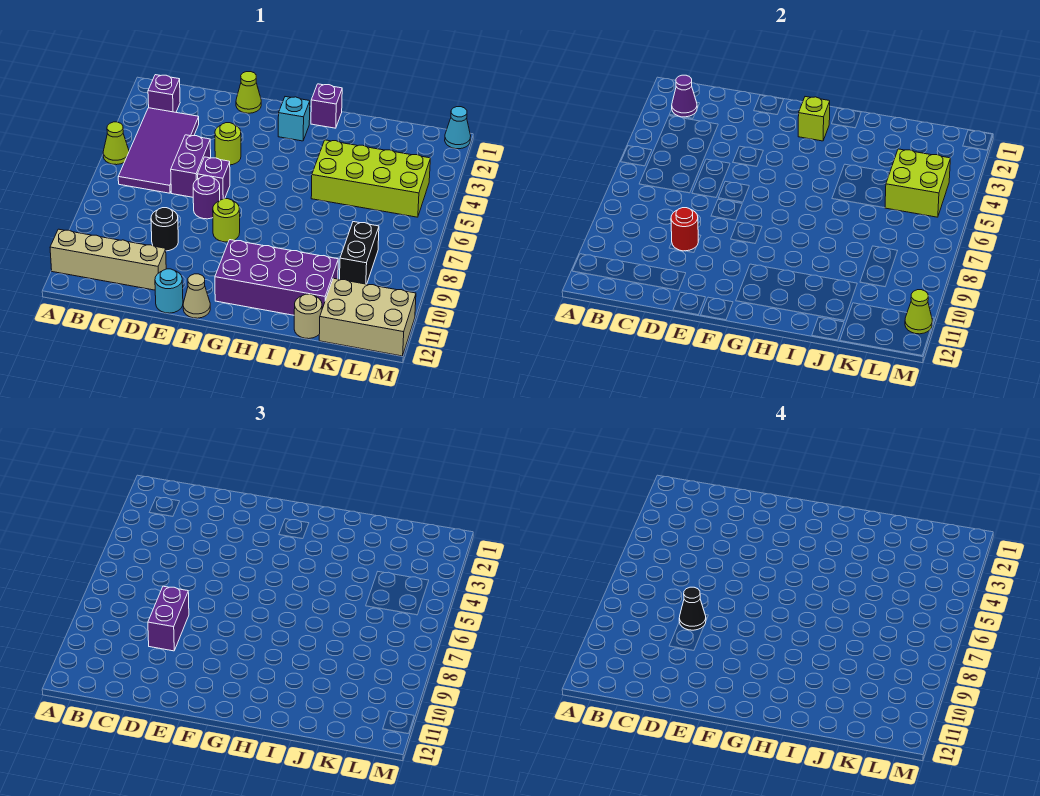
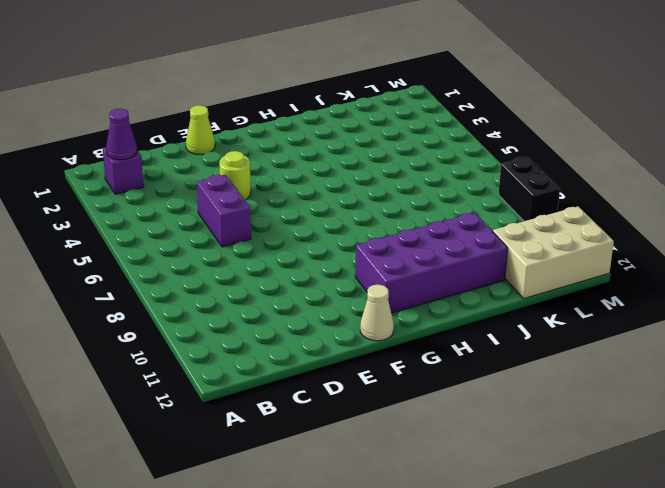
black brick M8:M9 level 1 -> black brick K8:K9 level 1
none -> lime cone A5 level 1
none -> tan brick A11:D11 level 1
none -> purple tile B3:C6 level 1

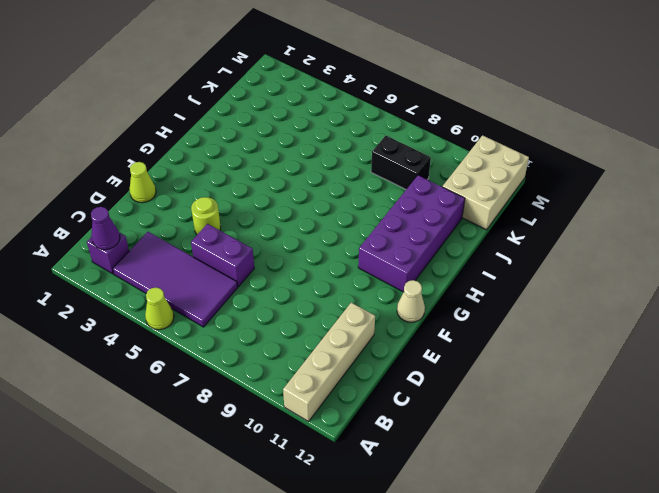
none -> black round brick D9 level 1
none -> purple brick E6 level 1
none -> purple round brick E7 level 1

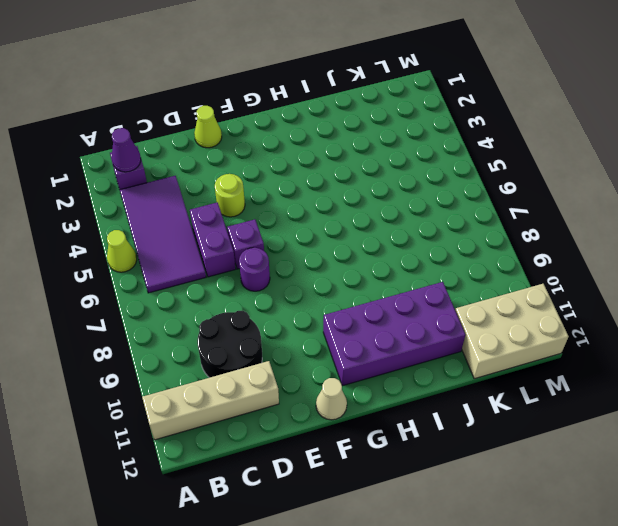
black round brick C9:D10 level 1 -> black round brick D9 level 1
none -> cyan round brick E12 level 1
none -> lime round brick F8 level 1
none -> cyan brick G2 level 1

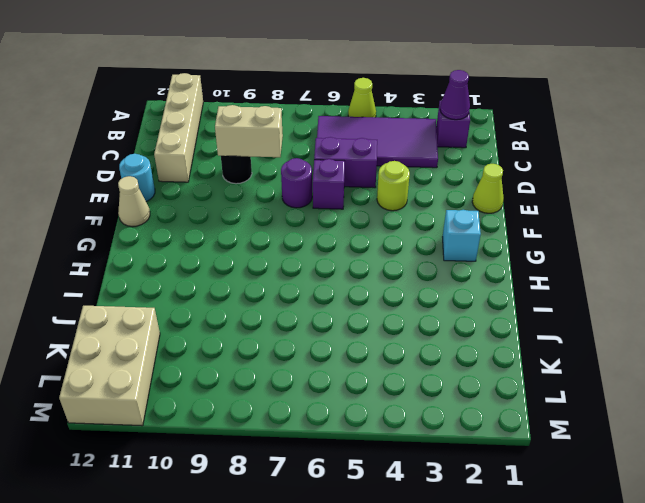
tan brick D8:D9 level 2 -> red round brick D9 level 2
none -> lime round brick F8 level 1
none -> purple brick G10:J11 level 1
none -> purple brick H1 level 1

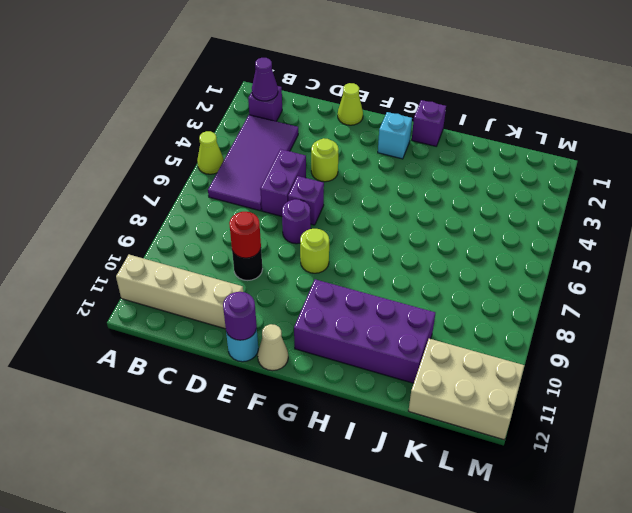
purple round brick E12 level 2 -> none
none -> lime brick I4:L5 level 1
none -> tan round brick J12 level 1
none -> black brick K8:K9 level 1

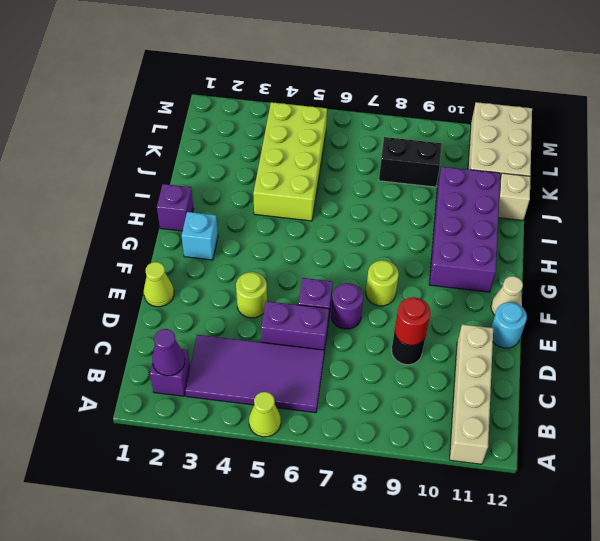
tan brick J12 level 1 -> tan round brick J12 level 1
none -> cyan cone M1 level 1
none -> lime brick G2 level 2
none -> lime brick K4:L5 level 2

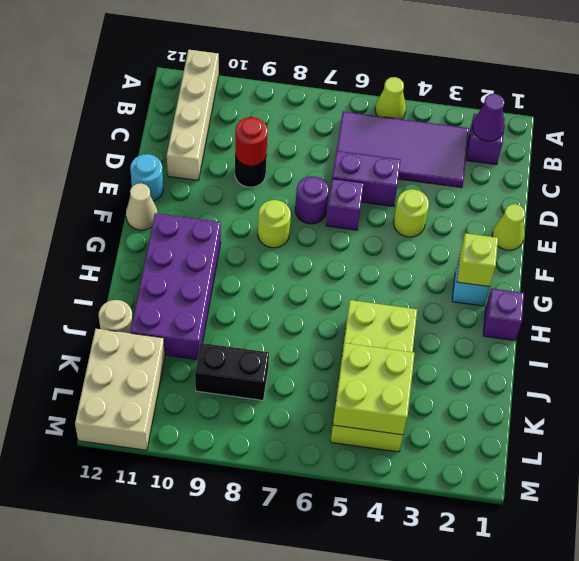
none -> cyan cone M1 level 1
none -> lime cone M11 level 2
none -> purple brick D8:D9 level 3

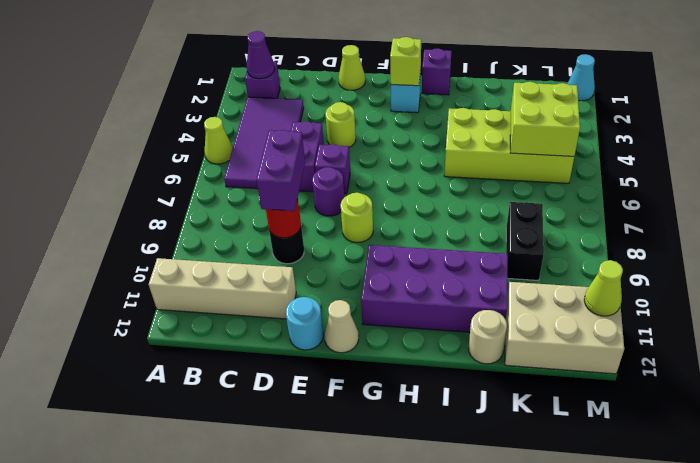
none -> black cone D8 level 4

